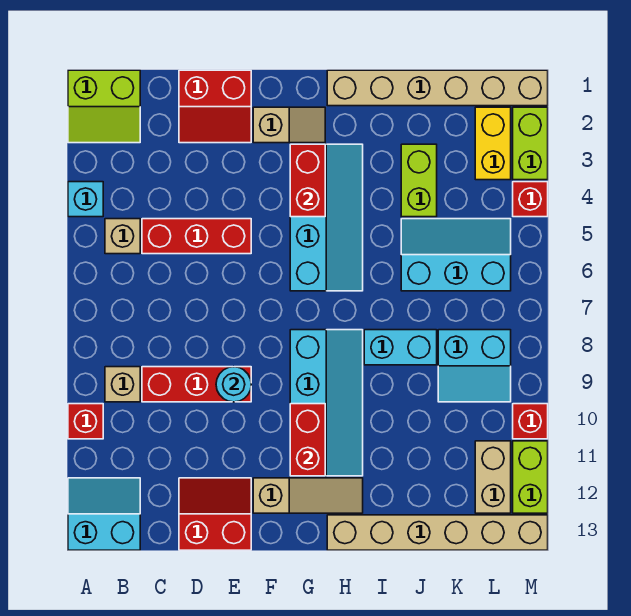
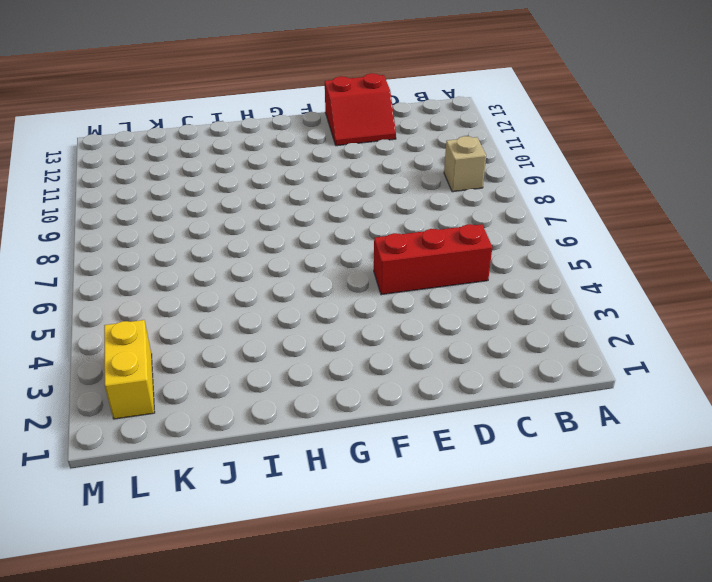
none -> lime slope A1:B2 level 1 top 1
none -> cyan brick A4 level 1
none -> red brick A10 level 1

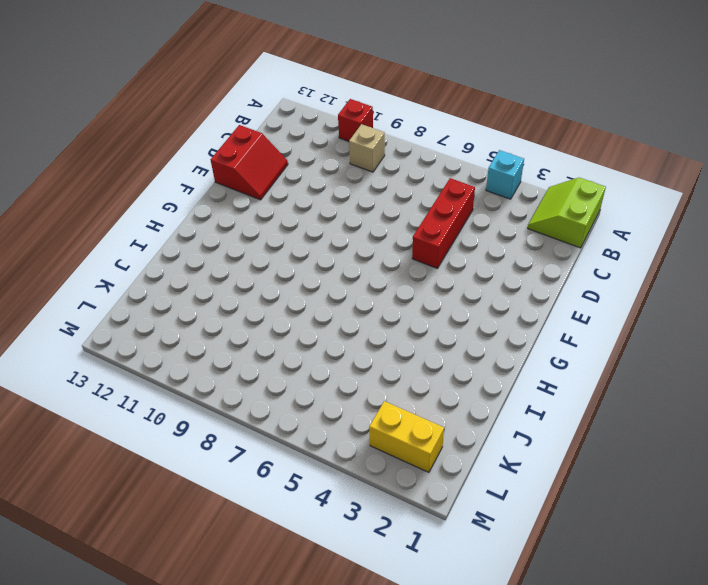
none -> cyan slope A12:B13 level 1 top 13
none -> tan brick B5 level 1
none -> red brick C9:E9 level 1

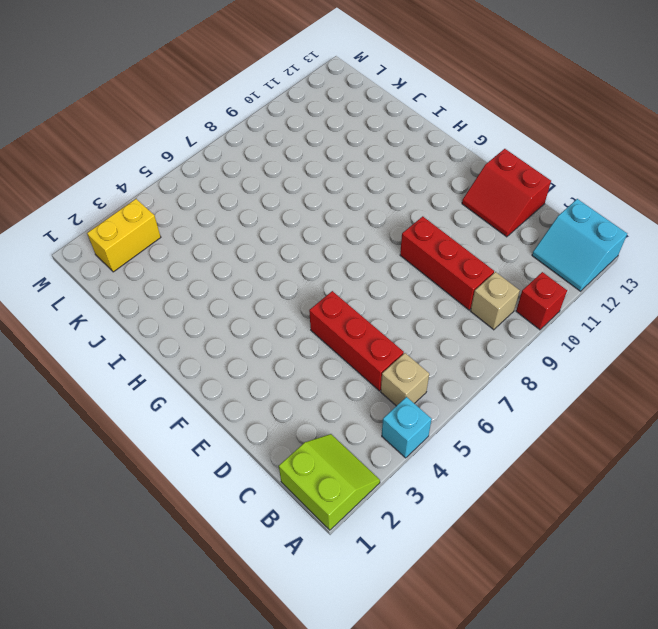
none -> red slope D1:E2 level 1 top 1
none -> tan slope F2:G2 level 1 top F
none -> tan slope F12:H12 level 1 top F

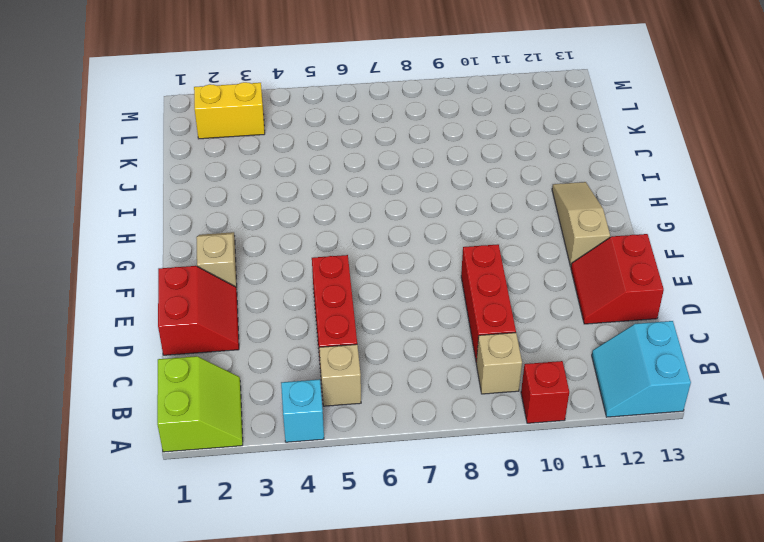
none -> cyan slope G3:H6 level 1 top G
none -> cyan slope G8:H11 level 1 top G
none -> tan brick H1:M1 level 1

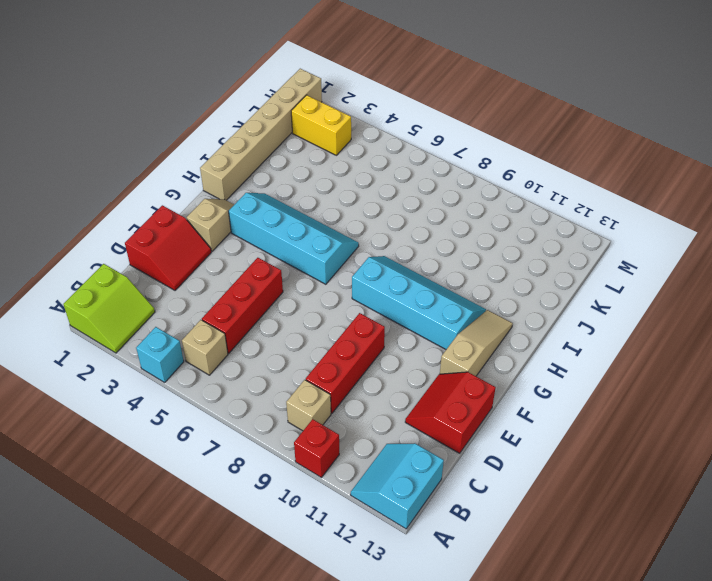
none -> tan brick H13:M13 level 1
none -> cyan brick I8:J8 level 1
none -> lime brick J3:J4 level 1

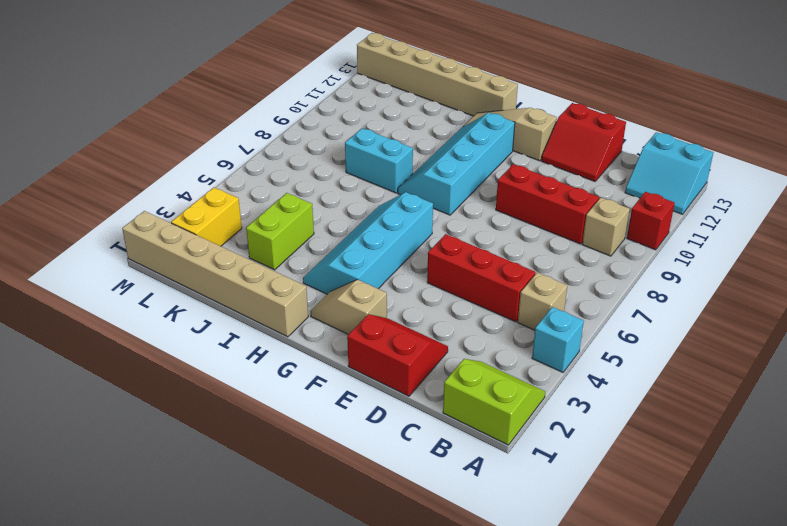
none -> cyan slope J5:L6 level 1 top 6
none -> cyan slope K8:L9 level 1 top 8
none -> tan brick L11:L12 level 1

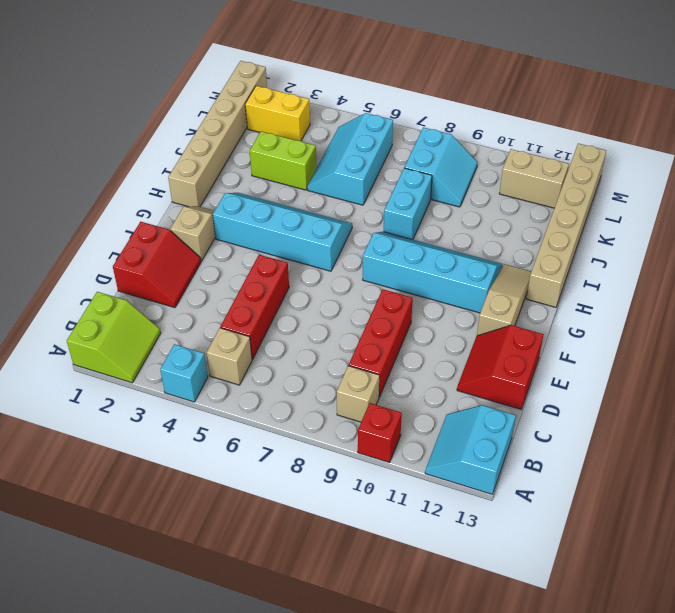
none -> lime brick M2:M3 level 1
none -> red brick M4 level 1
none -> red brick M10 level 1

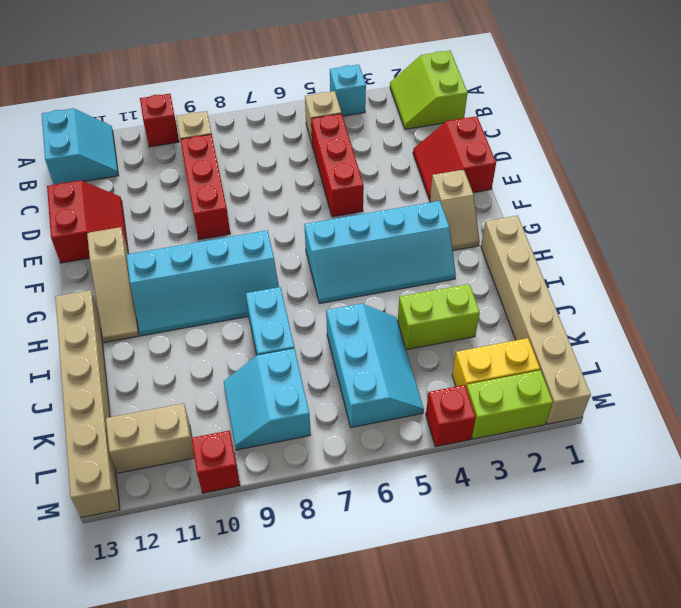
none -> lime brick M11:M12 level 1
none -> cyan round brick E9 level 2
none -> red brick G3:G4 level 2

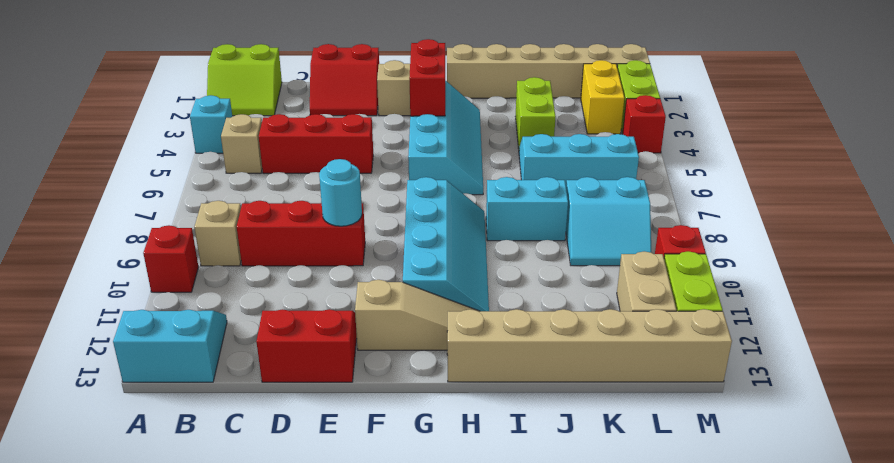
none -> red brick G10:G11 level 2

